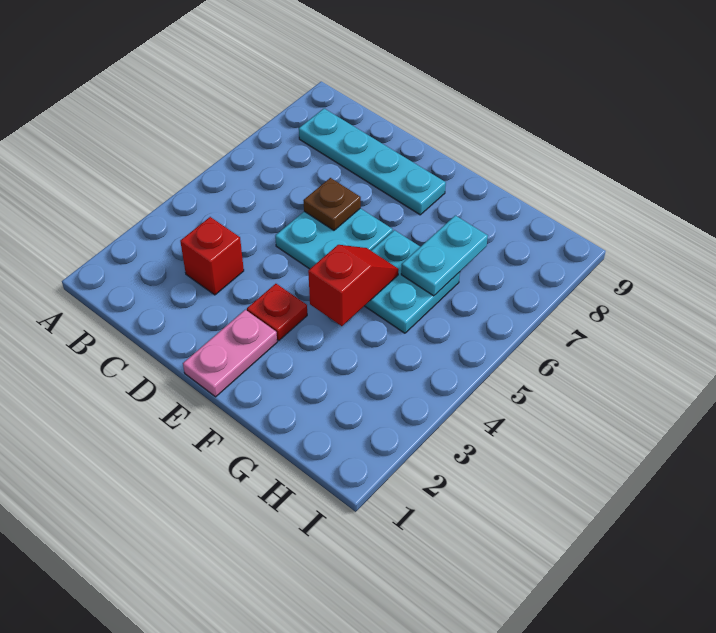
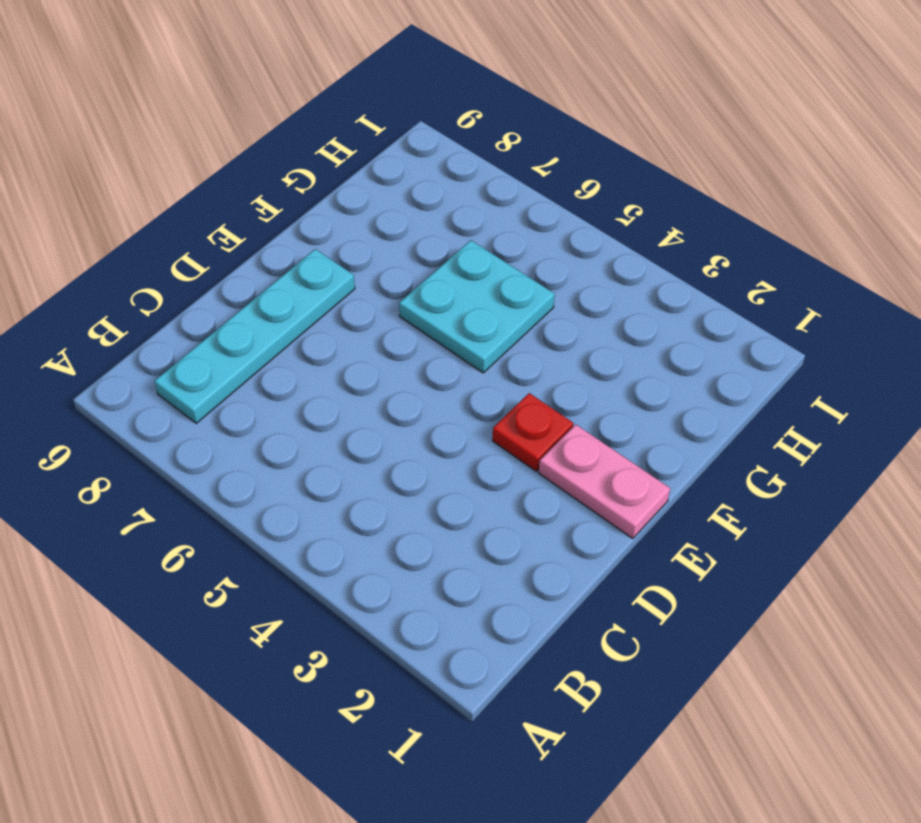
none -> red brick C3 level 1
none -> cyan plate D5:E6 level 1

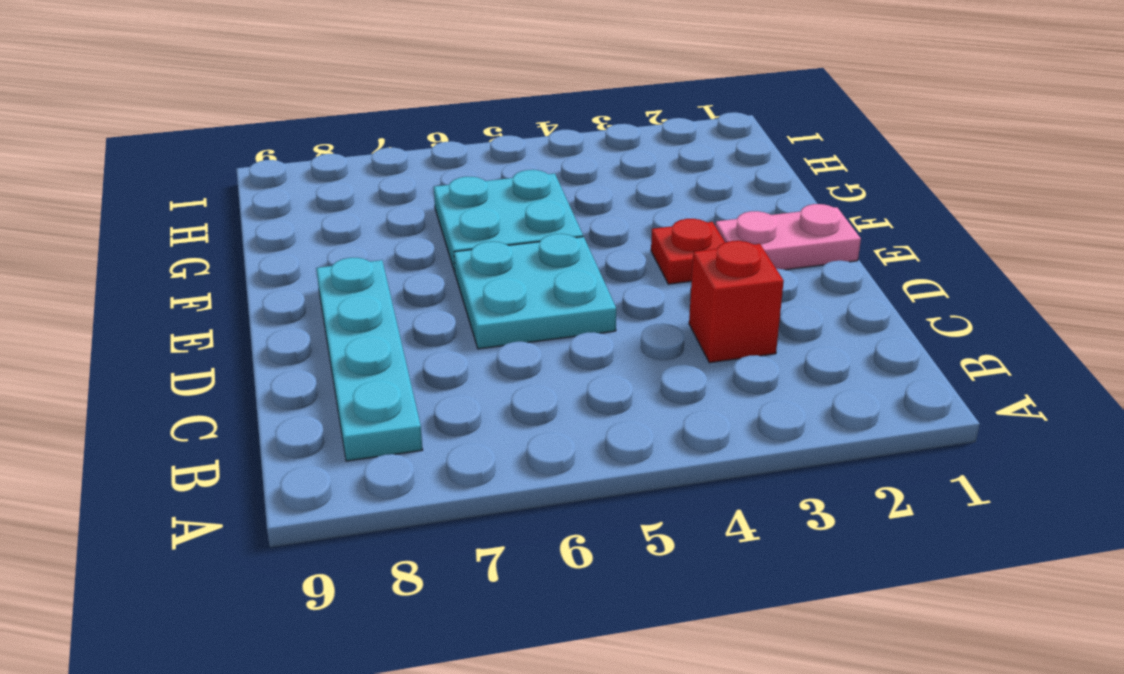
none -> brown plate D6 level 2
none -> red slope F4:F5 level 2 top 4

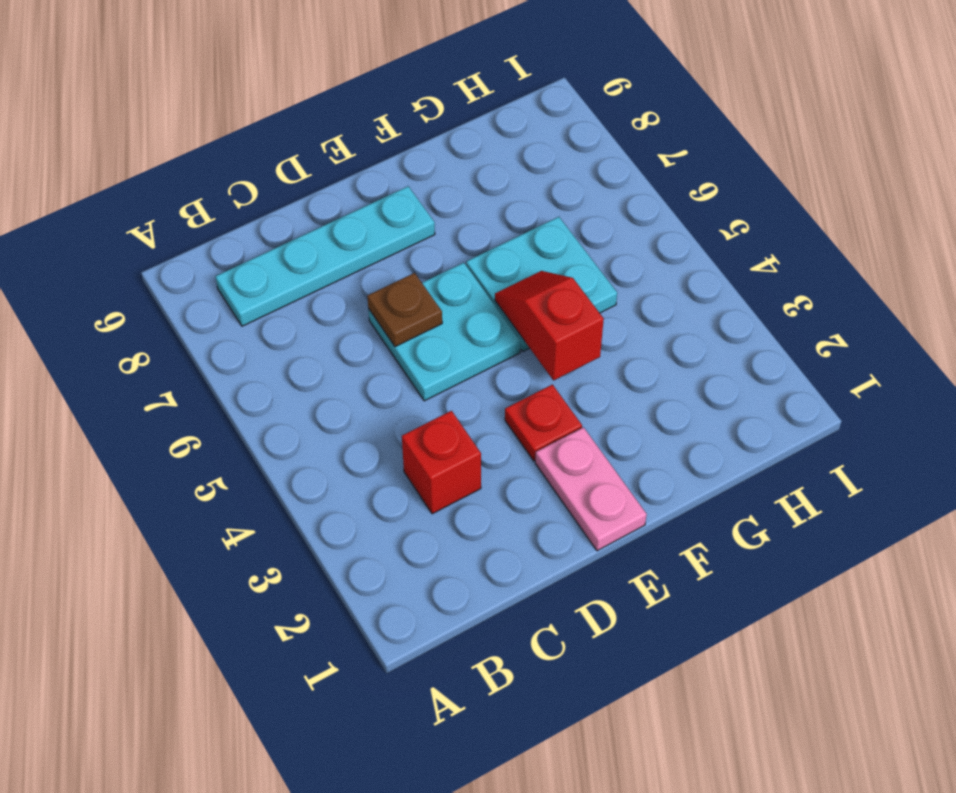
none -> cyan plate G6:G7 level 2

